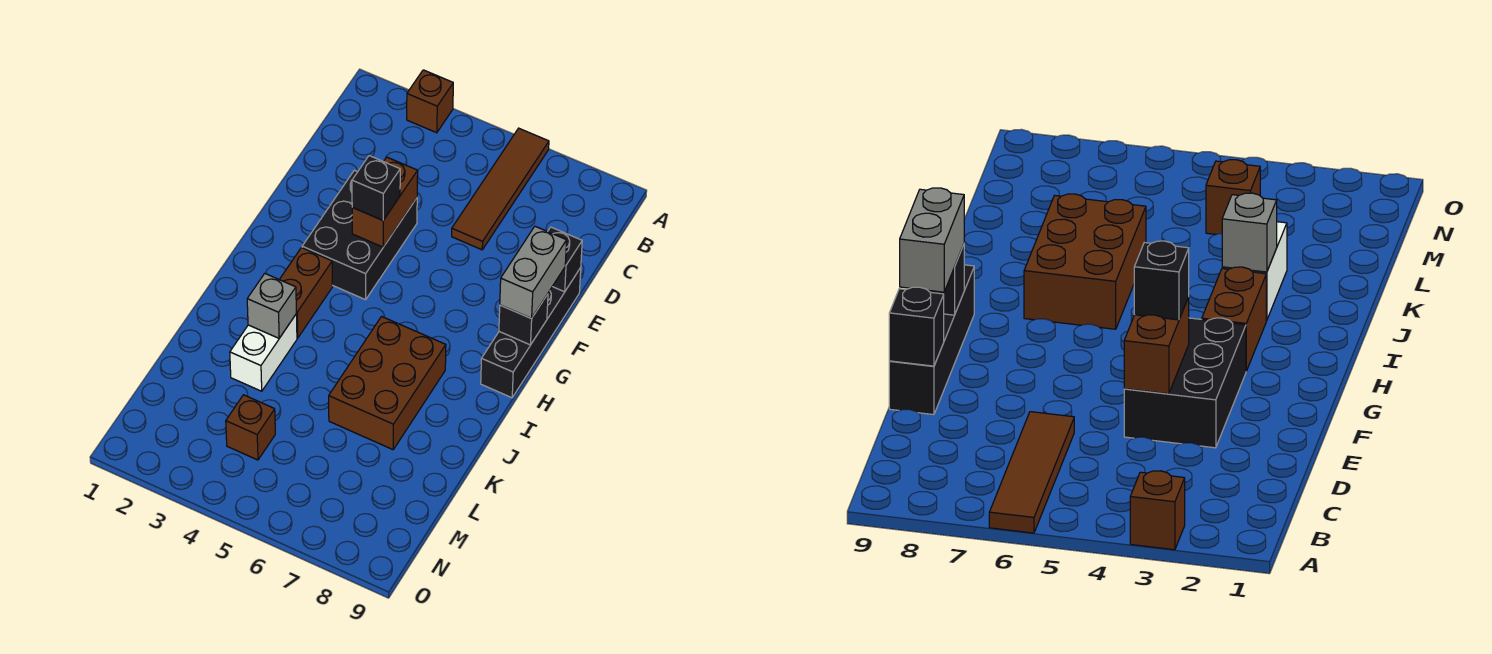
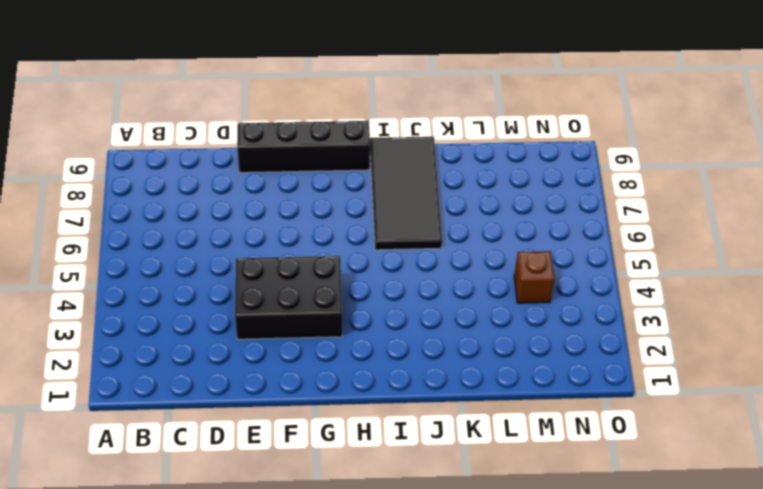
black tile I6:J9 level 1 -> brown brick I6:K7 level 1
none -> brown brick A3 level 1
none -> brown tile A6:D6 level 1
none -> brown brick H3:I3 level 1

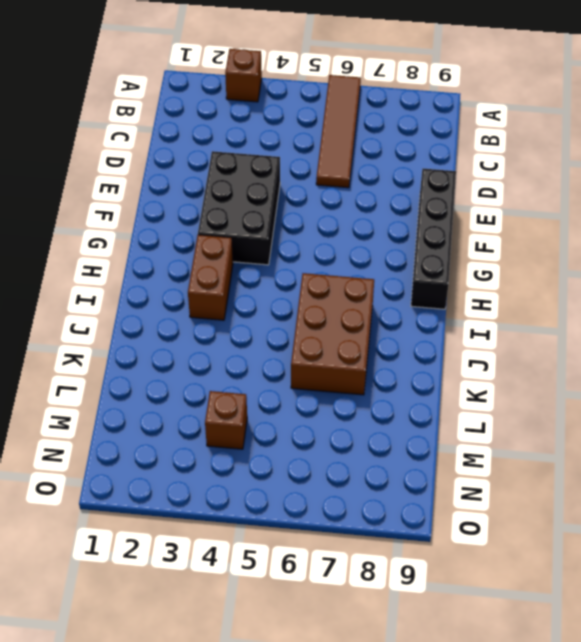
none -> white brick J3:K3 level 1
none -> brown brick E4:F4 level 2
none -> black brick E9 level 2

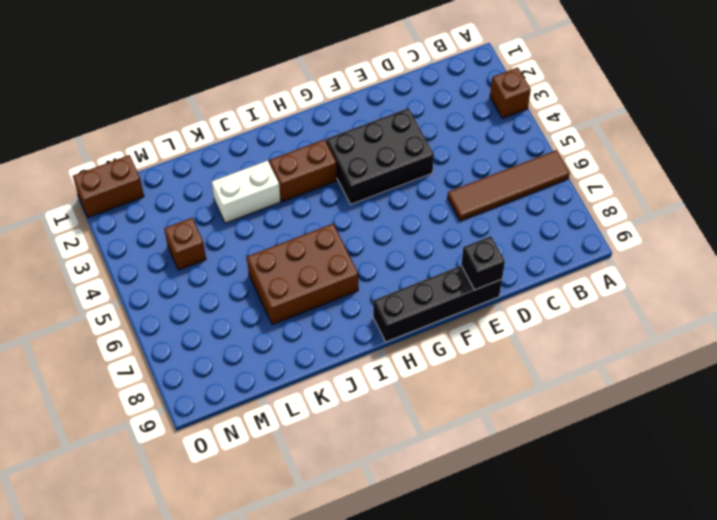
brown brick N1:O1 level 1 -> brown brick E4:F4 level 2
none -> black brick G9 level 2
none -> grey brick J3 level 2
none -> black brick F4 level 3

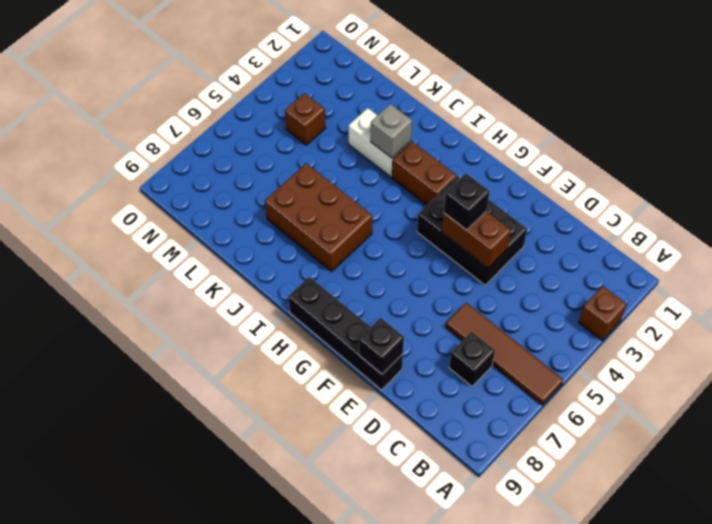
black brick C7 level 1 -> black brick G9 level 2
none -> grey brick F9:G9 level 3

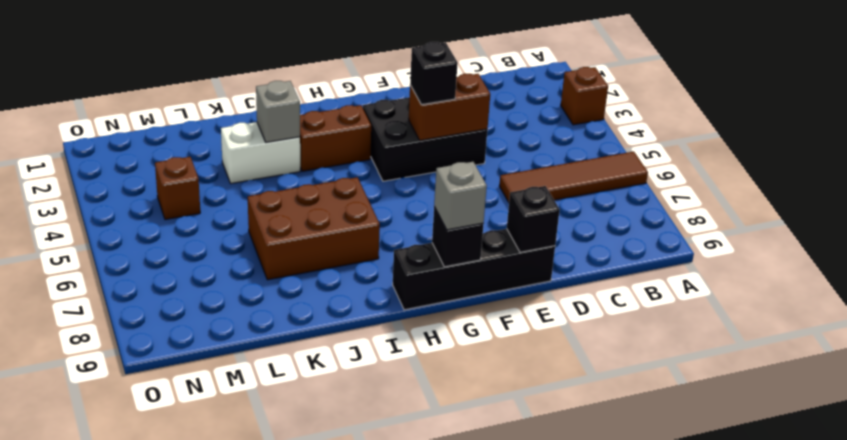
grey brick G9 level 3 -> grey brick F9:G9 level 3

